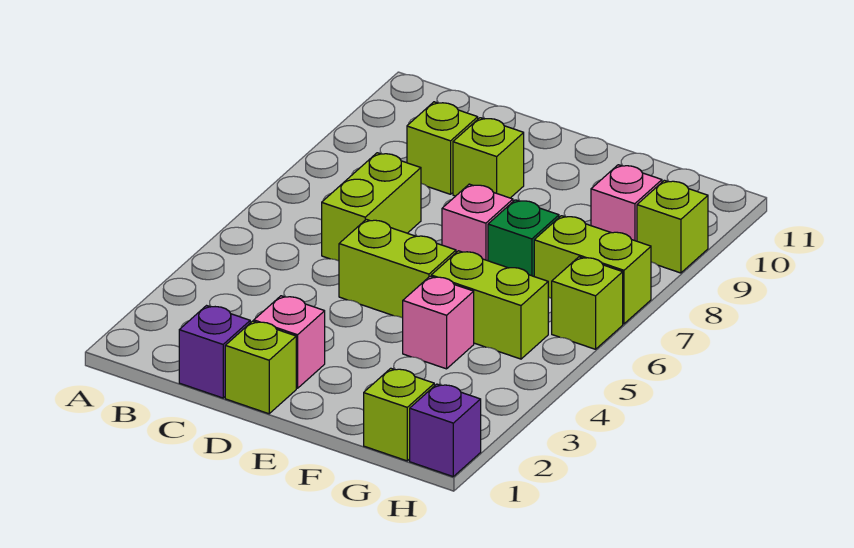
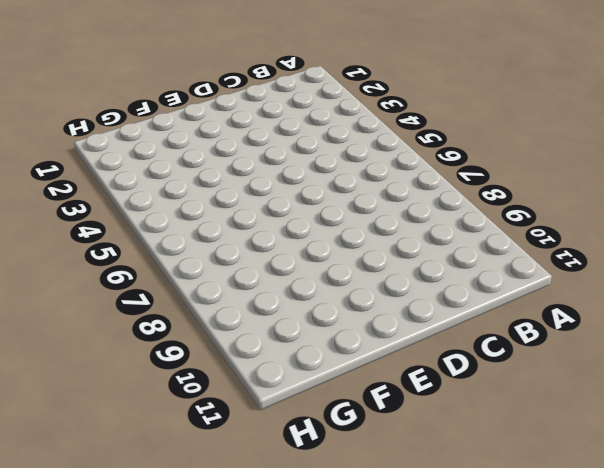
none -> purple brick C1 level 1
none -> lime brick C6:C7 level 1
none -> lime brick C9 level 1

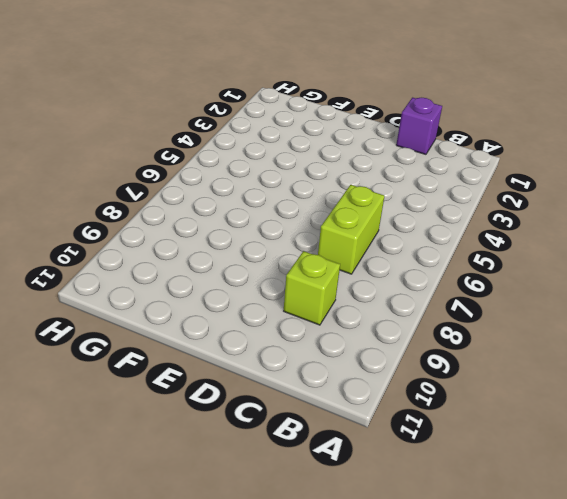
none -> lime brick D1 level 1
none -> pink brick D2 level 1
none -> lime brick D5:E5 level 1

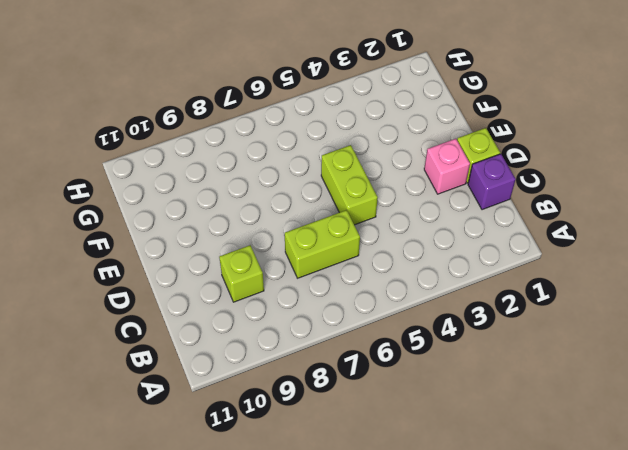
none -> lime brick D9 level 1
none -> pink brick E7 level 1
none -> pink brick F4 level 1

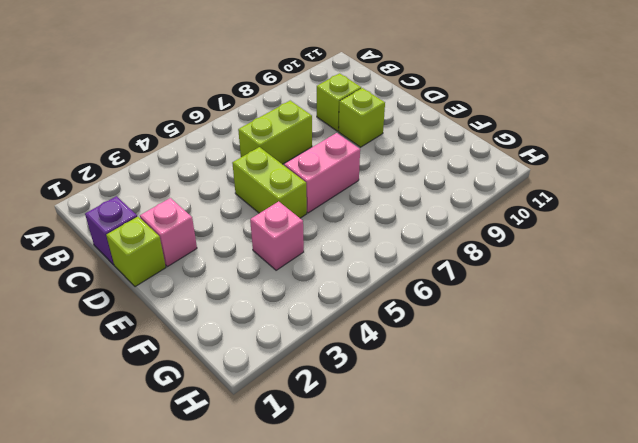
pink brick E6:E7 level 1 -> pink brick E7 level 1
none -> lime brick F5:G5 level 1
none -> green brick F7 level 1
none -> lime brick G1 level 1

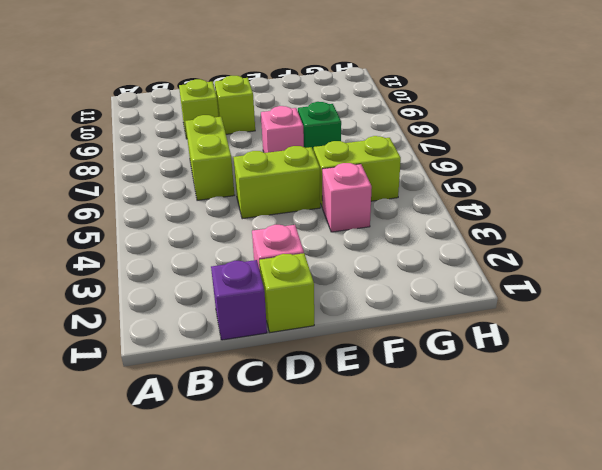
none -> lime brick G1 level 1
none -> lime brick G7:H7 level 1
none -> pink brick G9 level 1

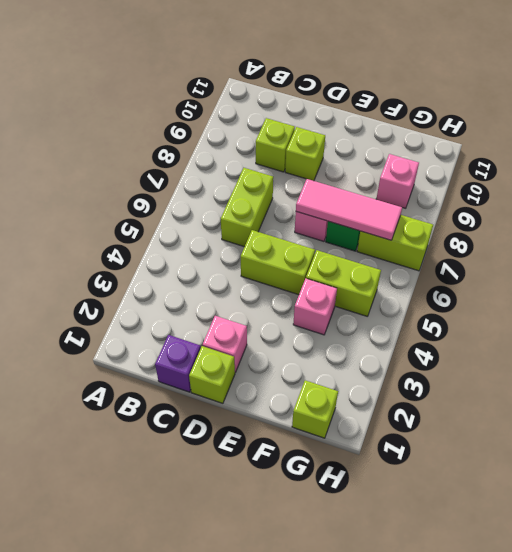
pink tile E7:G7 level 2 -> none
none -> purple brick H1 level 1
none -> lime brick H6 level 1
none -> lime brick H9 level 1

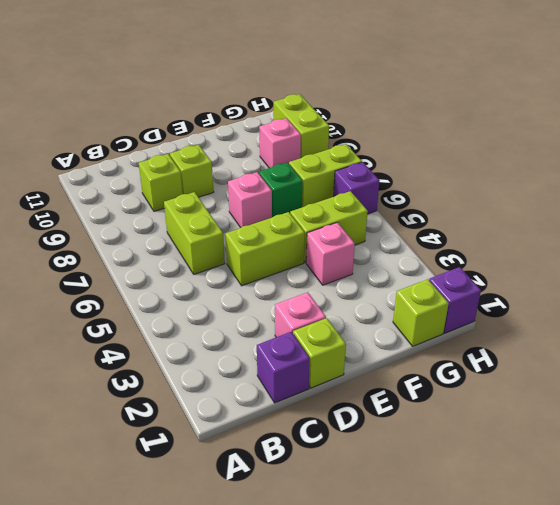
purple brick H6 level 1 -> lime brick H6 level 1
lime brick H9:H10 level 1 -> lime brick H9 level 1

